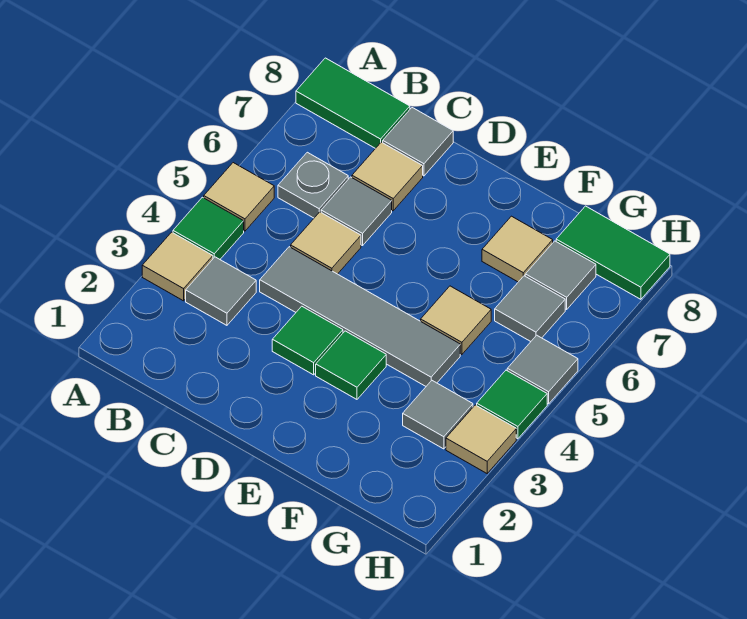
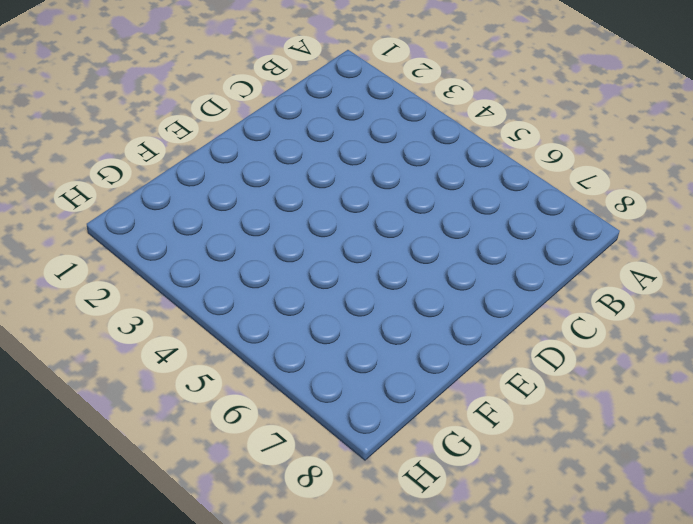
none -> tan tile A3 level 1
none -> green tile A4 level 1
none -> tan tile A5 level 1

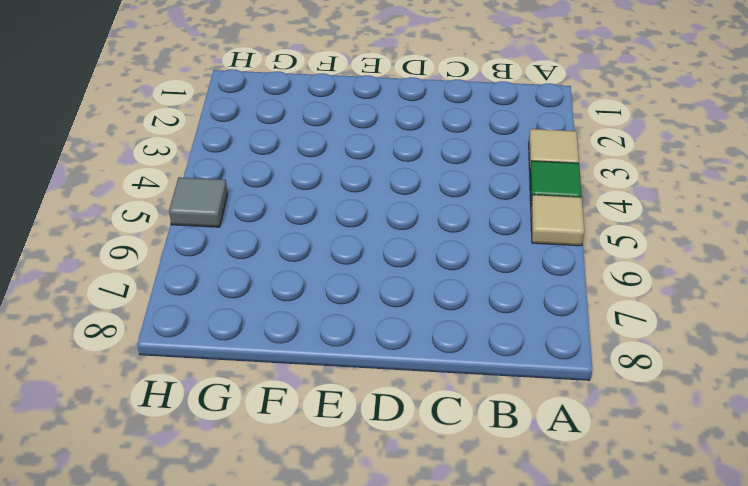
none -> green tile A8:B8 level 1
none -> grey tile B3 level 1
none -> grey plate B6 level 1

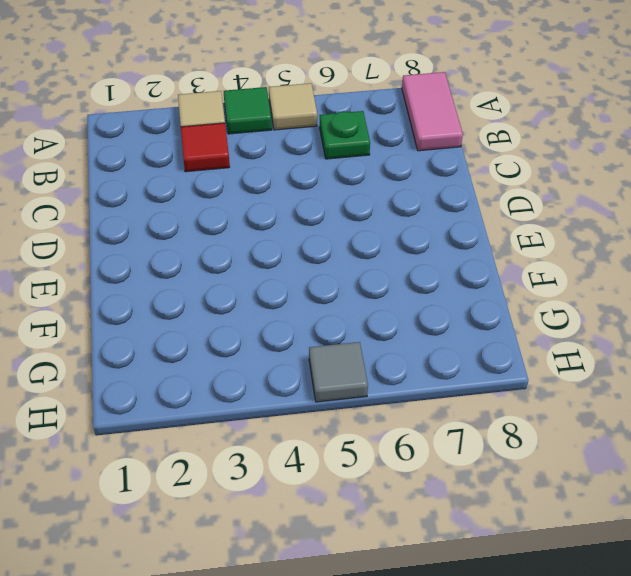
pink tile A8:B8 level 1 -> green tile A8:B8 level 1
red tile B3 level 1 -> grey tile B3 level 1
green plate B6 level 1 -> grey plate B6 level 1
none -> grey tile C4:F4 level 1
none -> tan tile C5 level 1
none -> grey tile C6 level 1

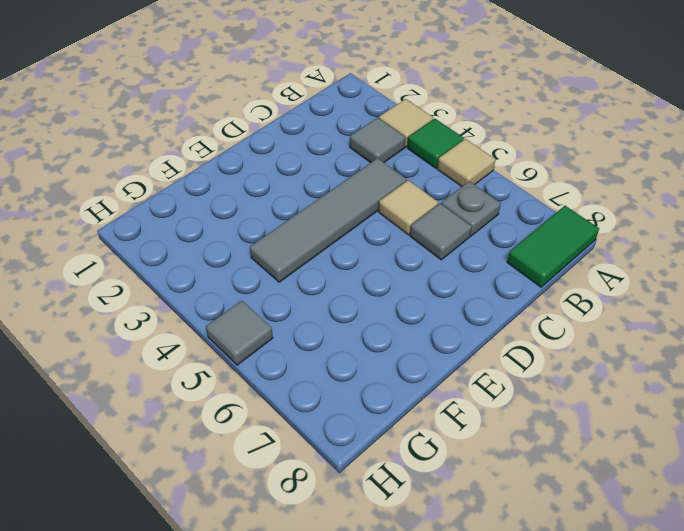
none -> tan tile C7 level 1
none -> grey tile C8 level 1
none -> green tile D3 level 1

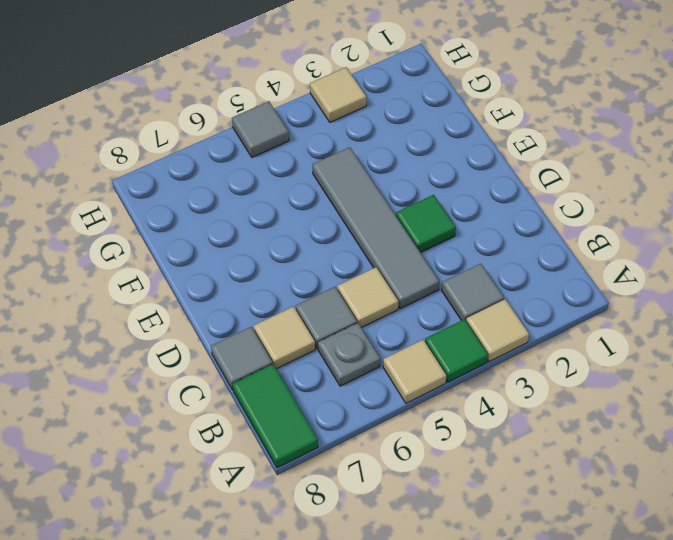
none -> green tile E3 level 1
none -> tan tile F5 level 1
none -> tan tile F7 level 1

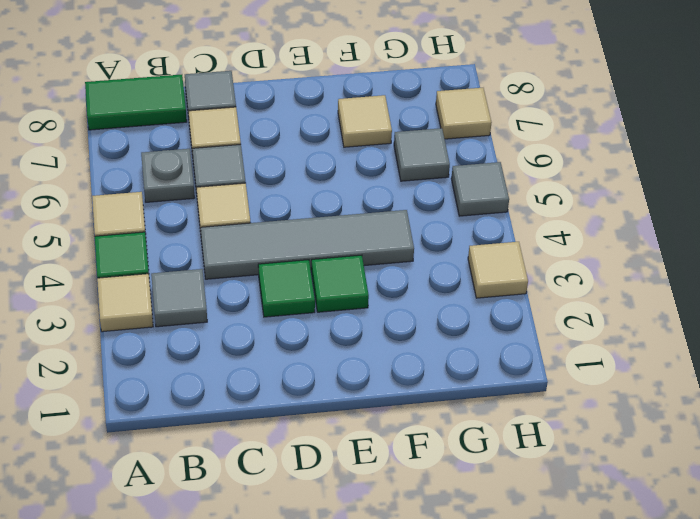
tan tile H7 level 1 -> tan tile F5 level 1
none -> grey tile G3 level 1
none -> grey tile G7 level 1
none -> green tile G8:H8 level 1

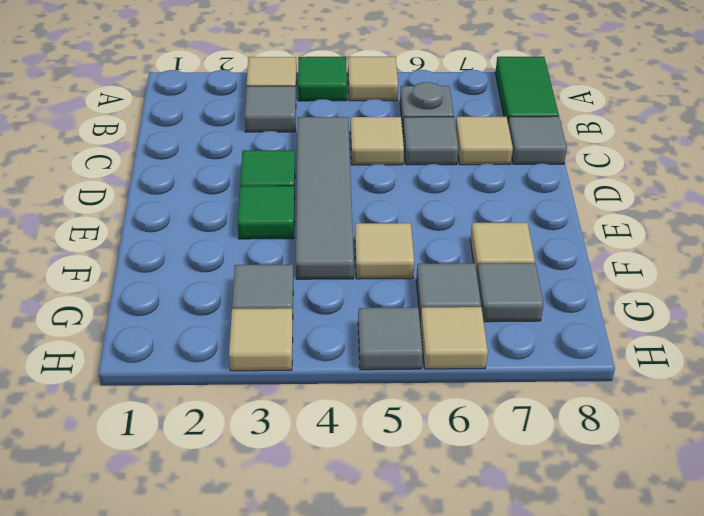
tan tile H6 level 1 -> none
none -> green tile G8:H8 level 1
none -> green tile H4 level 1

